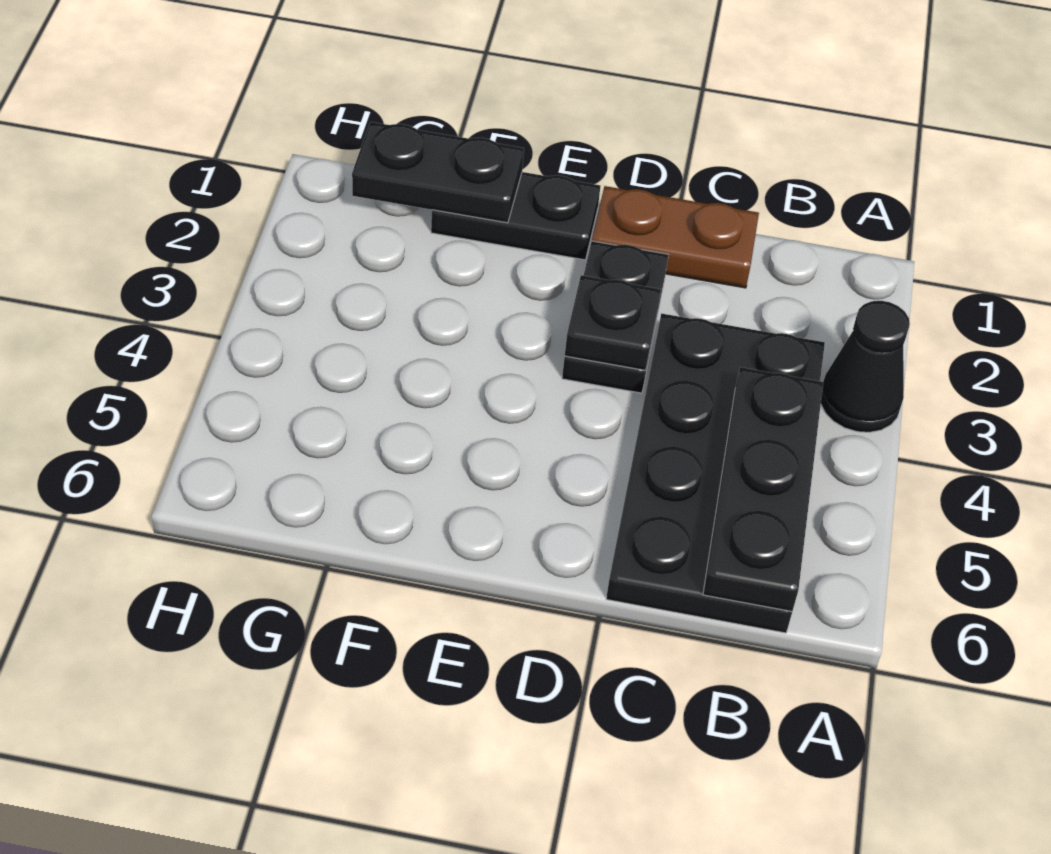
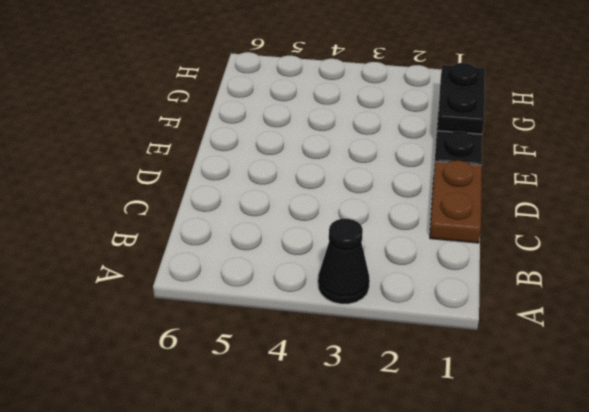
none -> black plate B3:C6 level 1
none -> black plate D2:D3 level 1

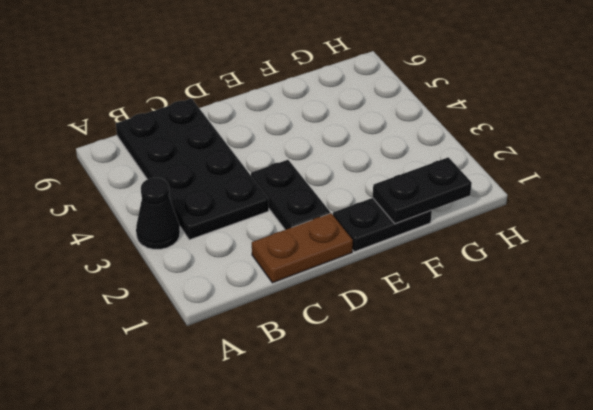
none -> black plate B4:B6 level 2
none -> black plate D3 level 2

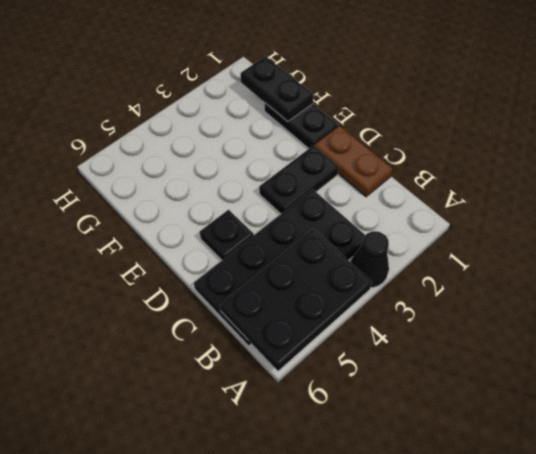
black plate A4:B6 level 2 -> black plate B4:B6 level 2
black plate D5 level 1 -> black plate D3 level 2

